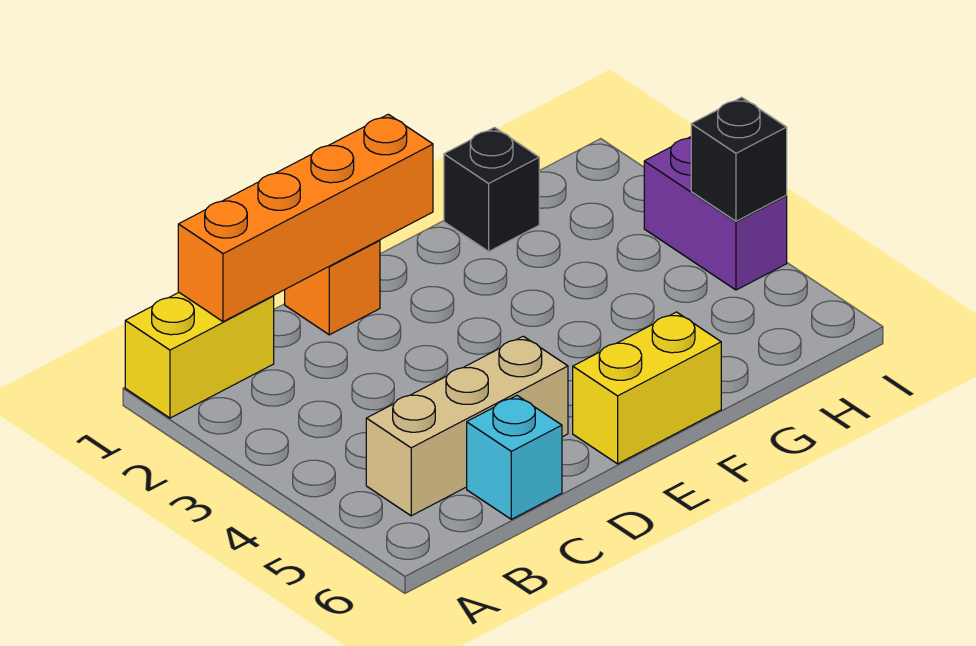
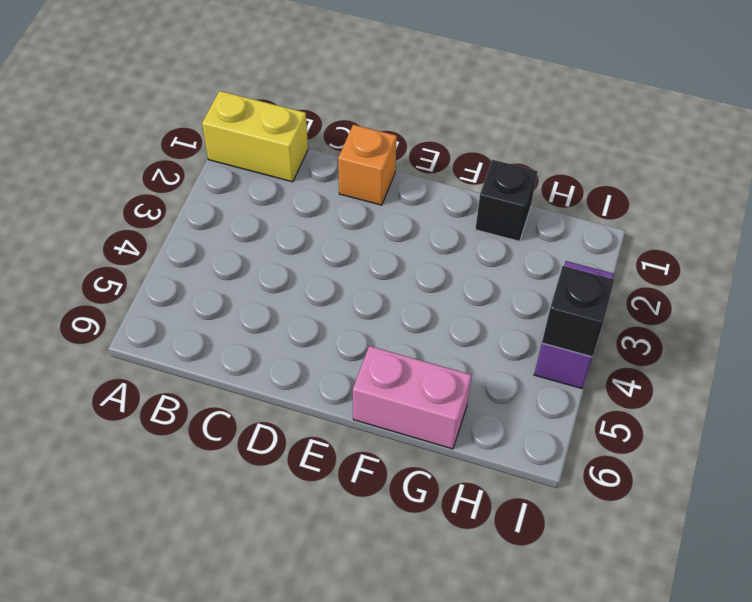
pink brick F6:G6 level 1 -> yellow brick E6:F6 level 1
none -> tan brick B5:D5 level 1
none -> cyan brick C6 level 1

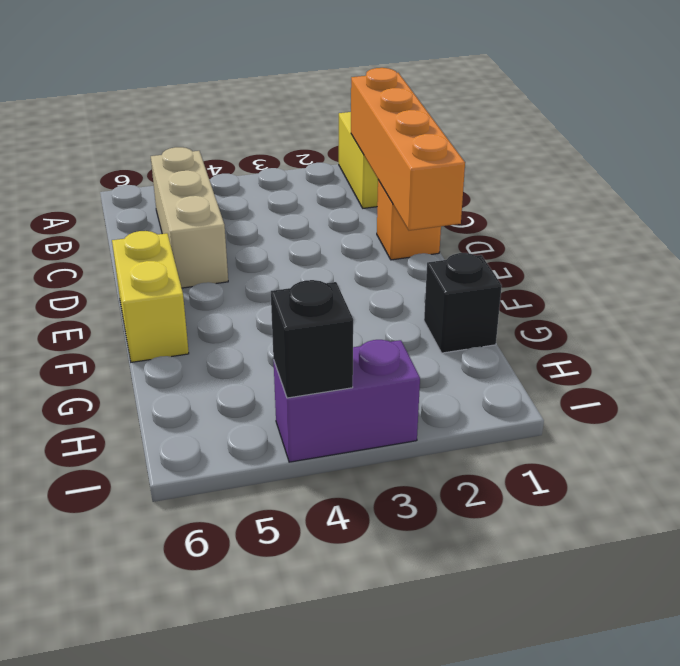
none -> cyan brick C6 level 1

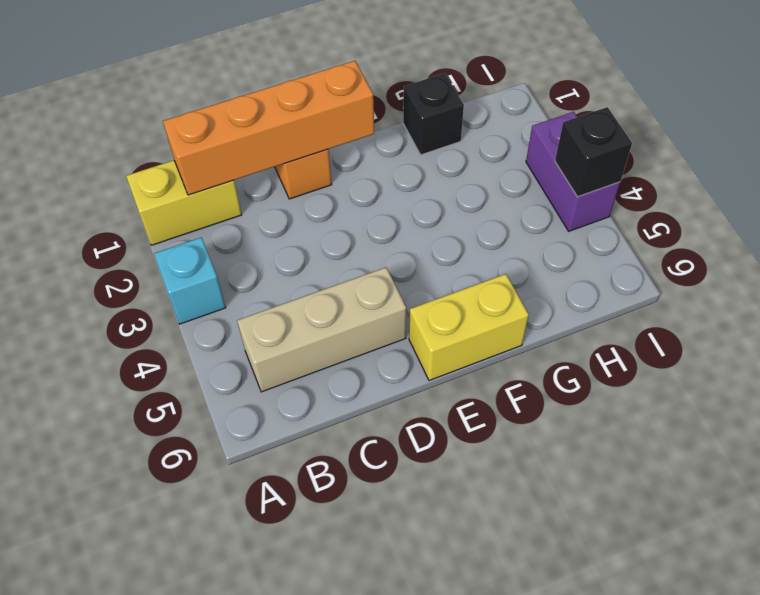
cyan brick A3 level 1 -> cyan brick C6 level 1

